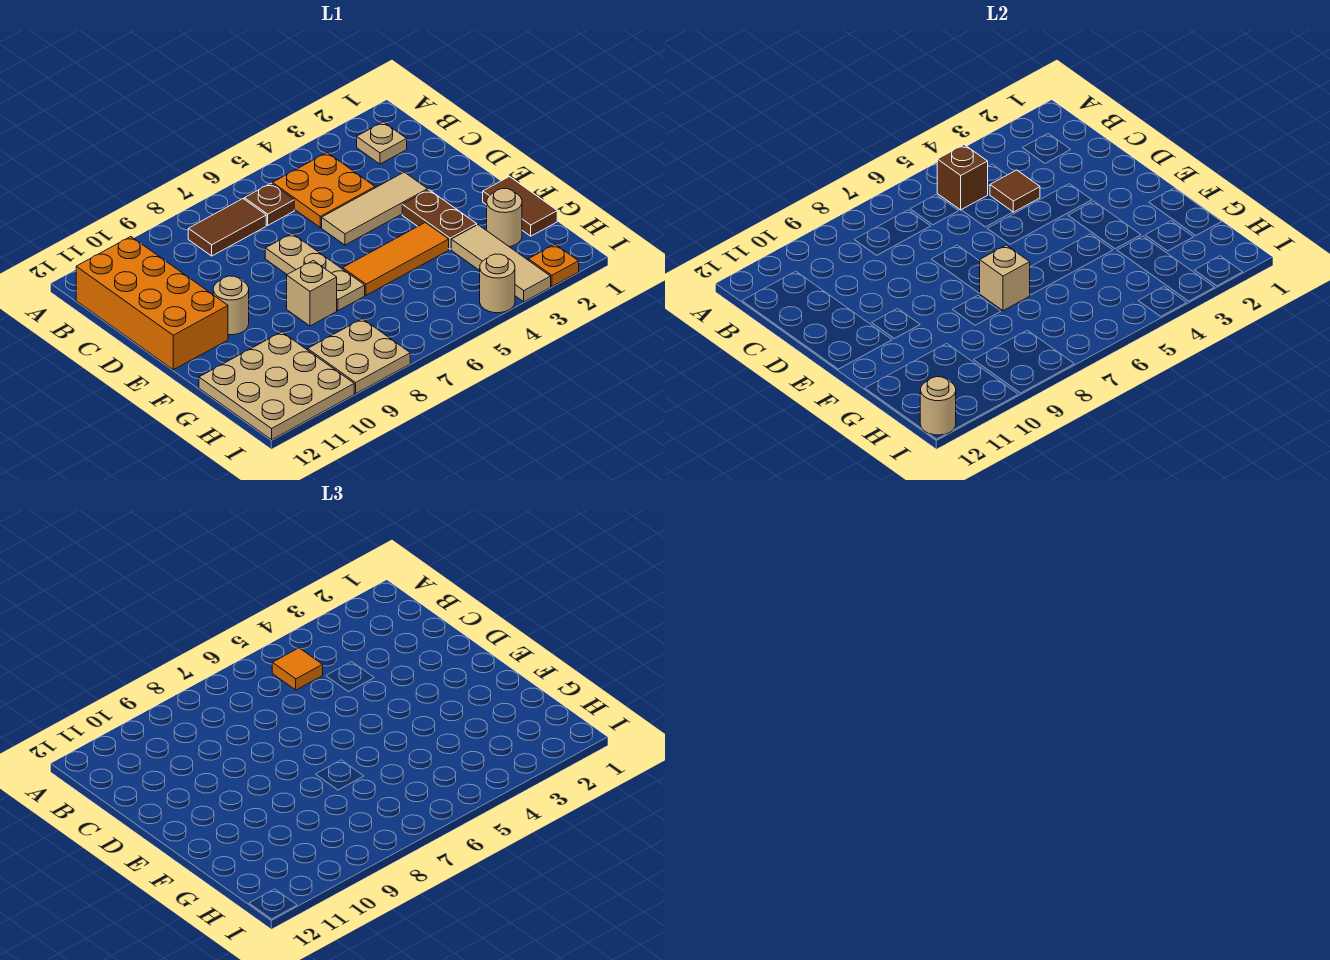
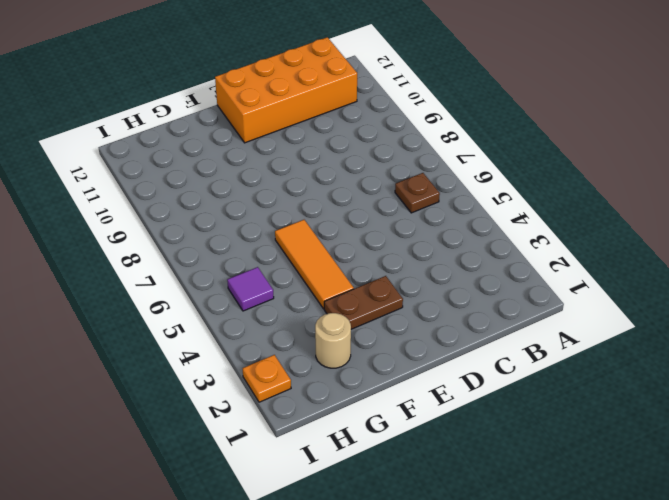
purple tile H5 level 1 -> none
none -> tan plate B2 level 1
none -> orange plate B4:C5 level 1
none -> brown tile B7:B8 level 1

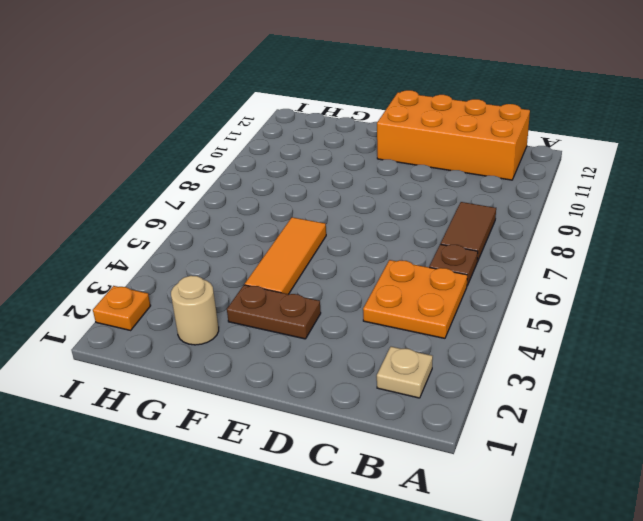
none -> tan tile D3:D5 level 1
none -> tan plate D7:F7 level 1
none -> tan round brick E10 level 1

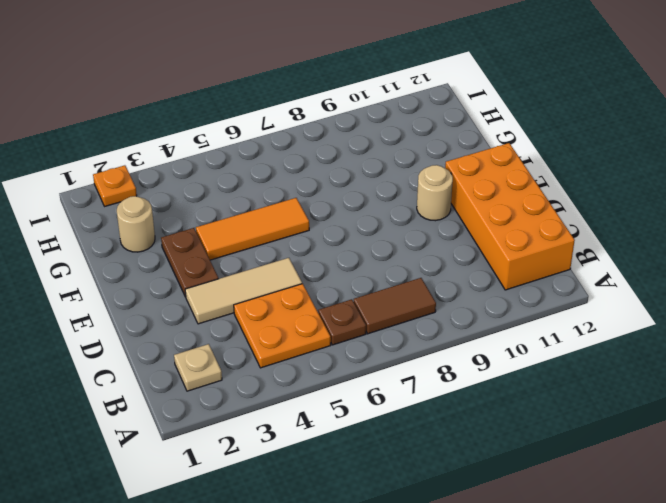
none -> tan plate D7:F7 level 1
none -> brown tile F1:G1 level 1
none -> tan brick F8 level 1

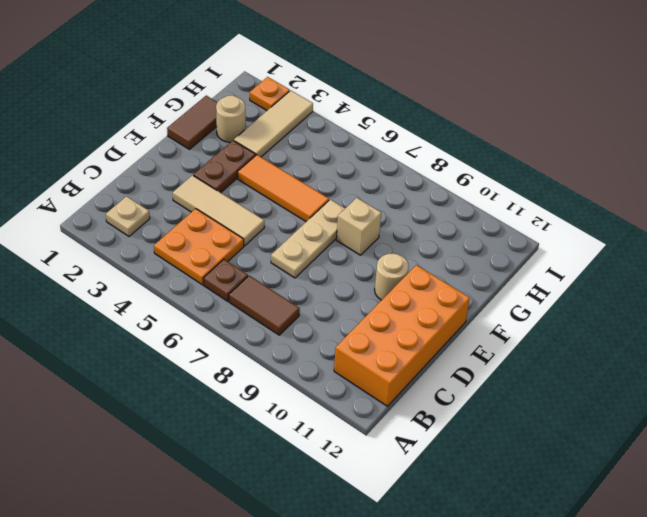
none -> tan plate G10:I12 level 1
none -> tan plate H8:I9 level 1
none -> tan round brick I4 level 1

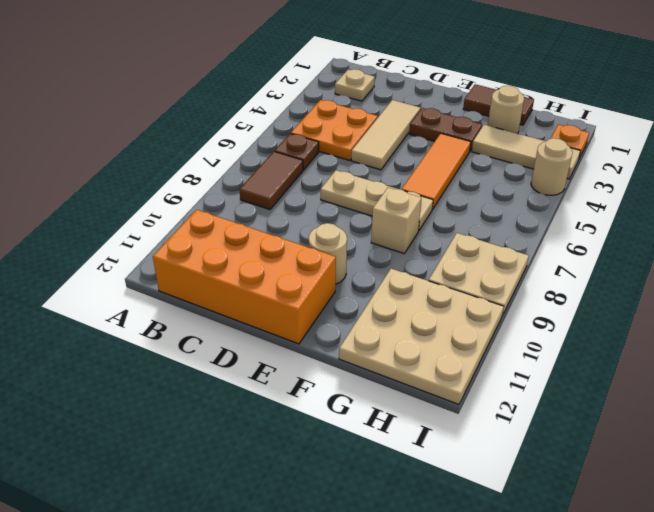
none -> brown brick B5 level 2
none -> brown tile C4 level 2
none -> tan brick F7 level 2

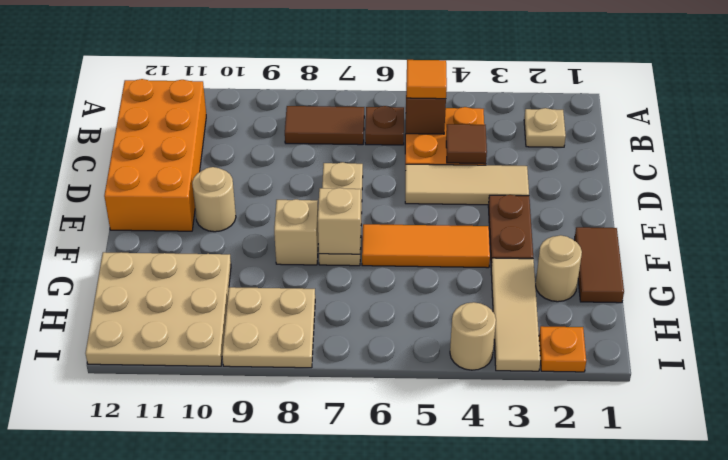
none -> tan round brick I12 level 2

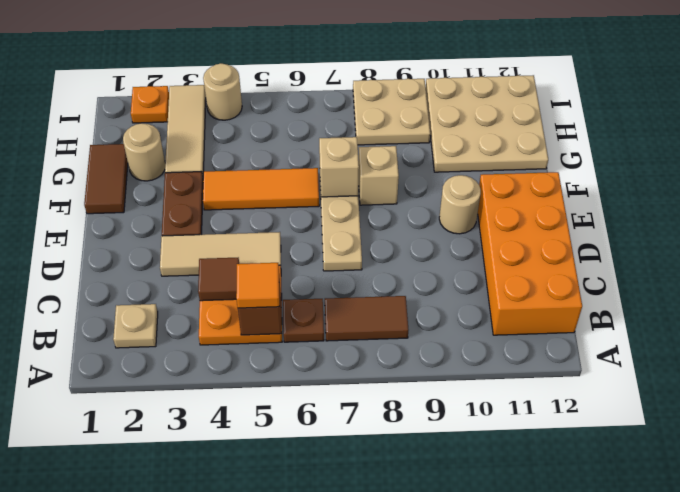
none -> tan round brick I12 level 2

